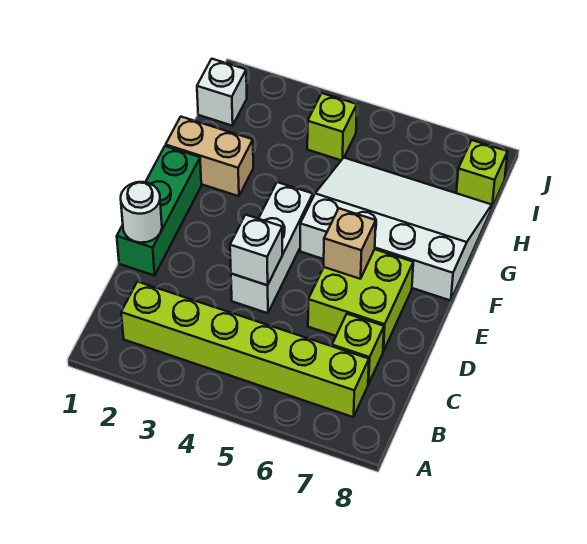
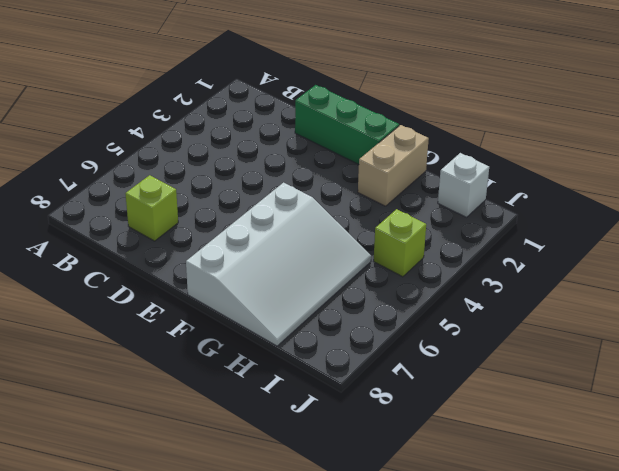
none -> lime brick B2:B7 level 1
none -> white brick D4:F4 level 1
none -> lime brick D6:E7 level 1

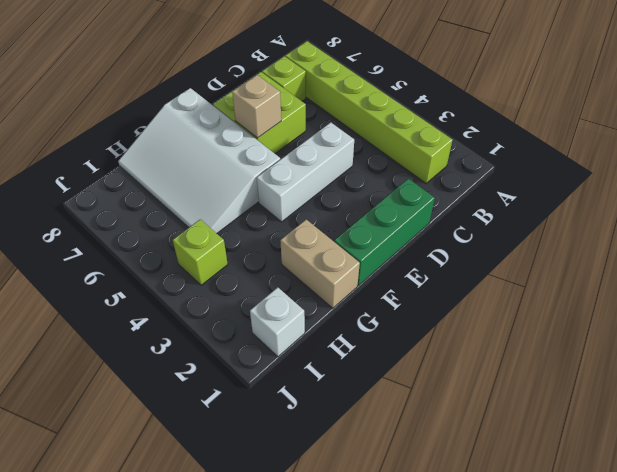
none -> lime brick I8 level 1
none -> white round brick D1 level 2
none -> white brick D4 level 2

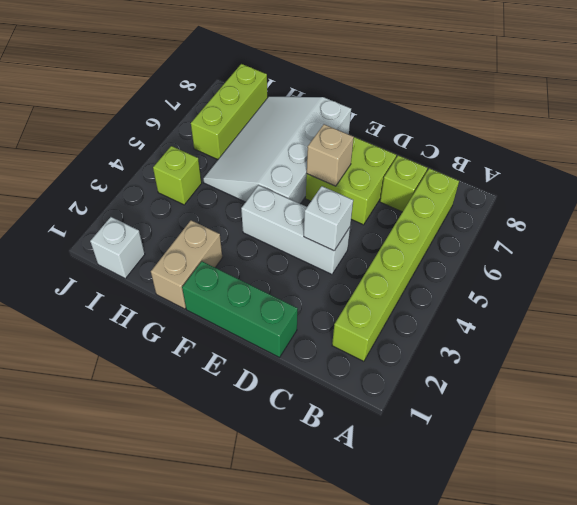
lime brick I6:I8 level 1 -> lime brick I8 level 1
none -> white round brick D1 level 2

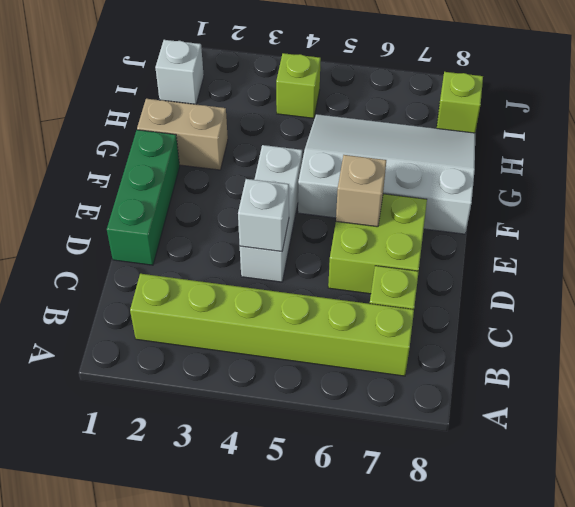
none -> white round brick D1 level 2

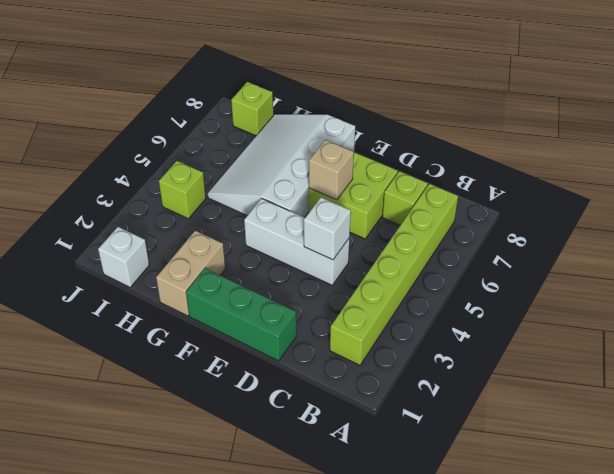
none -> white round brick D1 level 2

